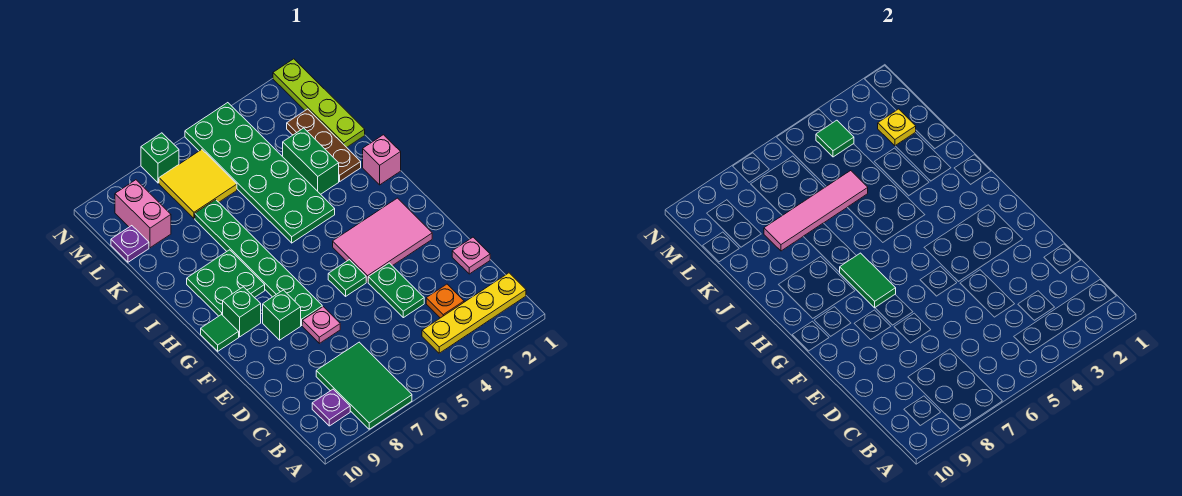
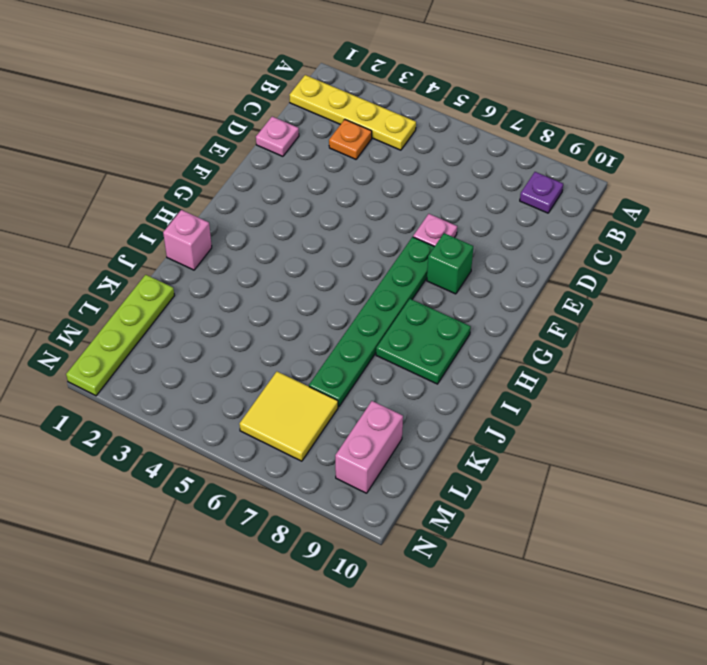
none -> green tile A7:C8 level 1
none -> green plate D4:E4 level 1
none -> pink tile F2:G4 level 1

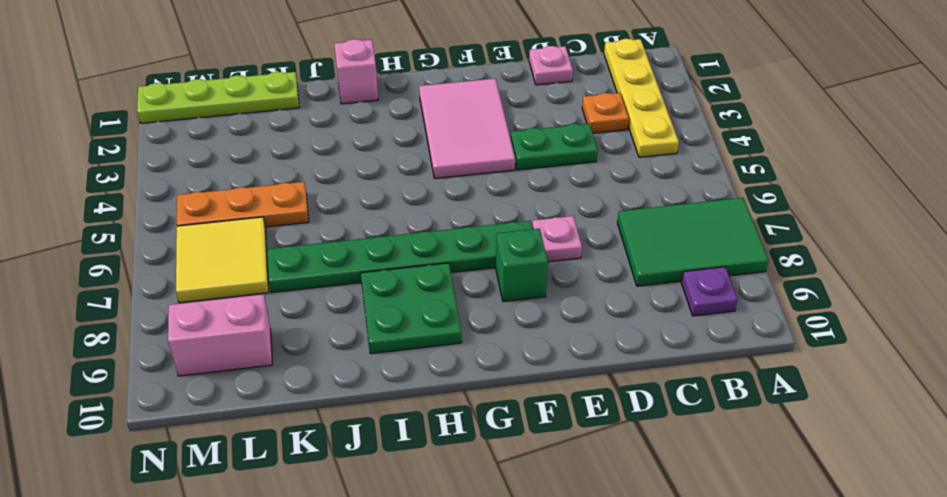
orange plate K5:M5 level 1 -> green plate I4:N5 level 1
none -> green plate F5 level 1
none -> green brick G9 level 1
none -> green tile G10 level 1

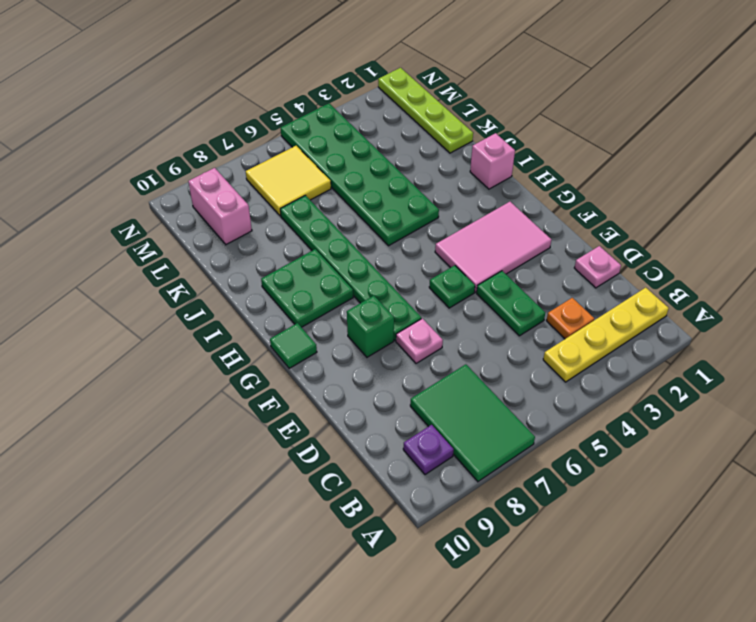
none -> green brick G9 level 1
none -> brown plate J2:L2 level 1
none -> green brick J3:K3 level 1

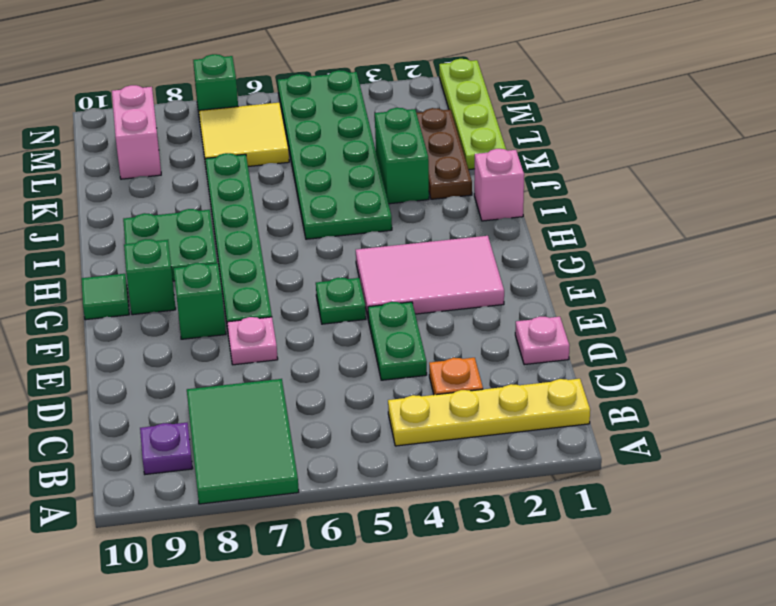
none -> purple plate L10 level 1
none -> green tile G7:H7 level 2
none -> pink tile K5:K8 level 2

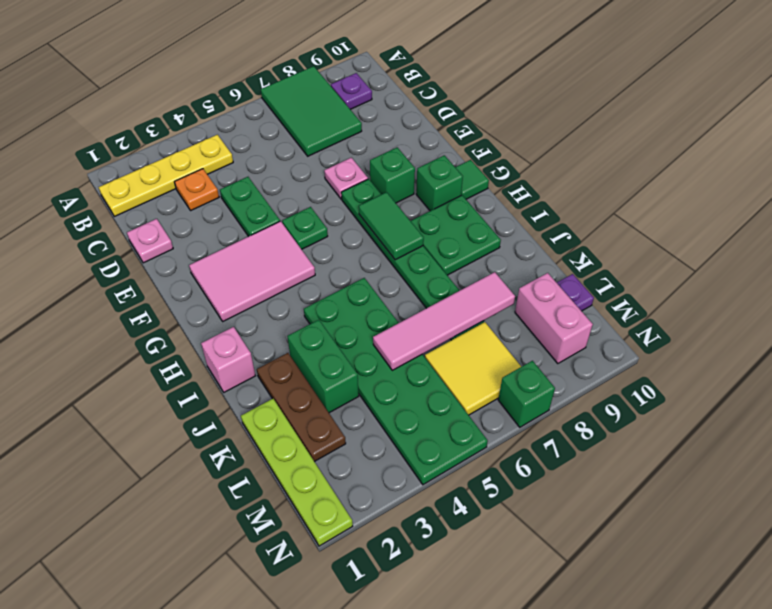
none -> yellow plate L2 level 2
none -> green tile M4 level 2

